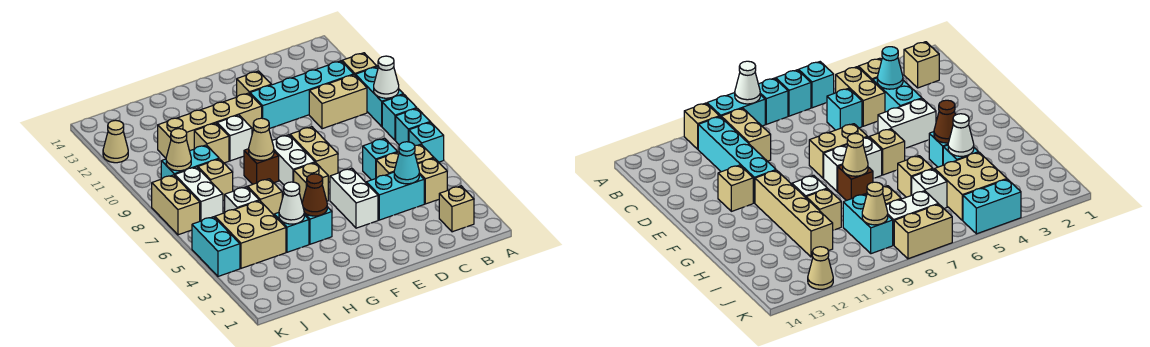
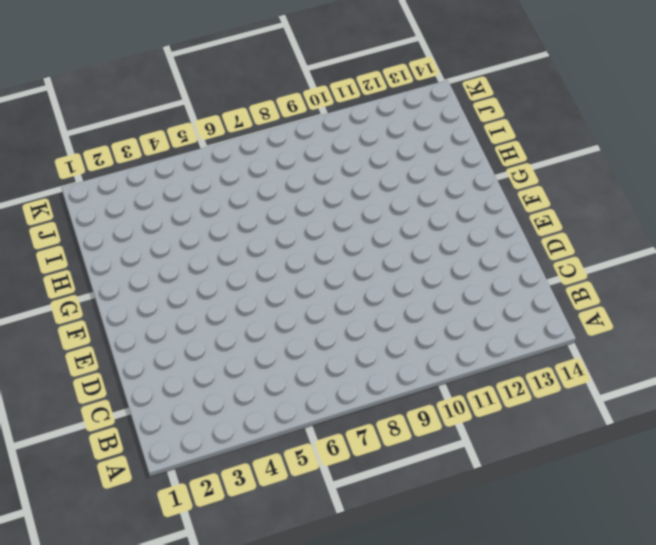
none -> cyan brick A6 level 1
none -> cyan brick A7 level 1
none -> cyan brick A8 level 1
none -> cyan brick A9:A10 level 1

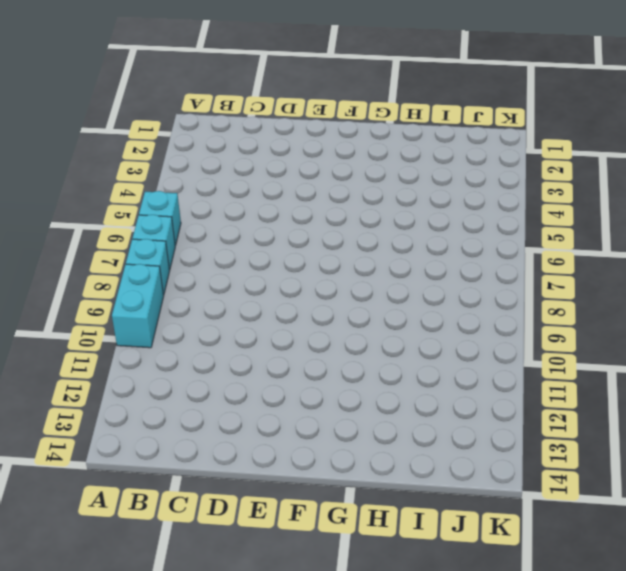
none -> tan brick A11 level 1
none -> tan brick B2 level 1
none -> tan brick B4 level 1
none -> tan brick B5:C5 level 1

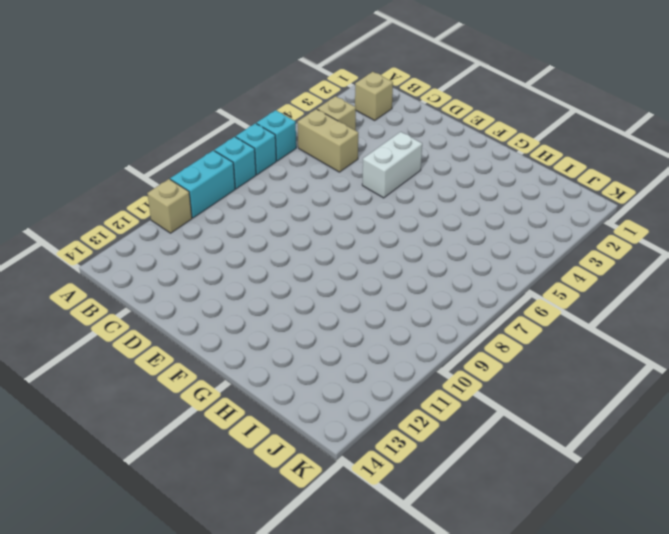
none -> tan brick B10:C10 level 1
none -> cyan brick B11:E11 level 1
none -> cyan brick C4:D4 level 1
none -> cyan brick C6 level 1

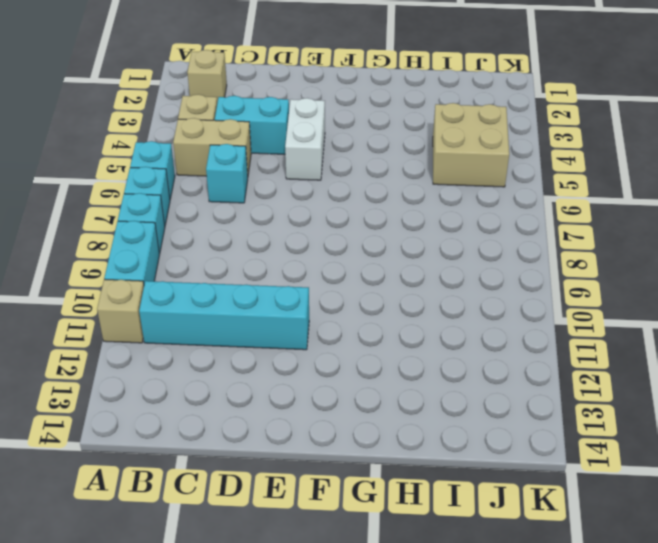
none -> tan brick B10:C10 level 1
none -> tan brick E7:E8 level 1
none -> tan brick E12 level 1
none -> tan brick F6 level 1

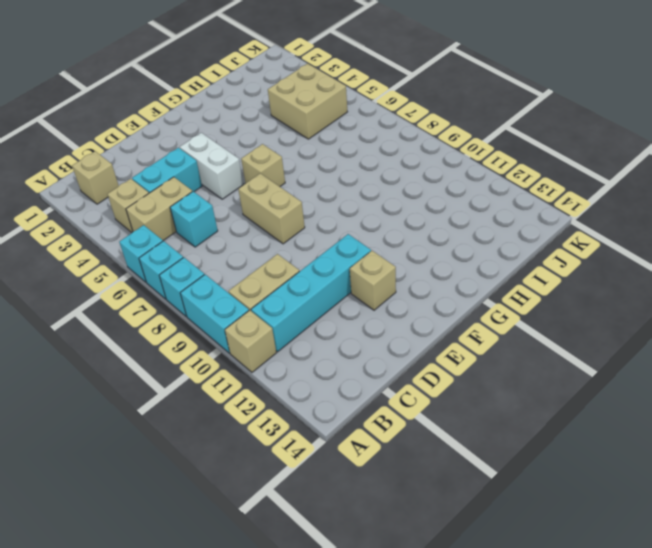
none -> white brick F7:F8 level 1
none -> tan brick F11:I11 level 1
none -> cyan brick G4 level 1
none -> brown brick G8 level 1

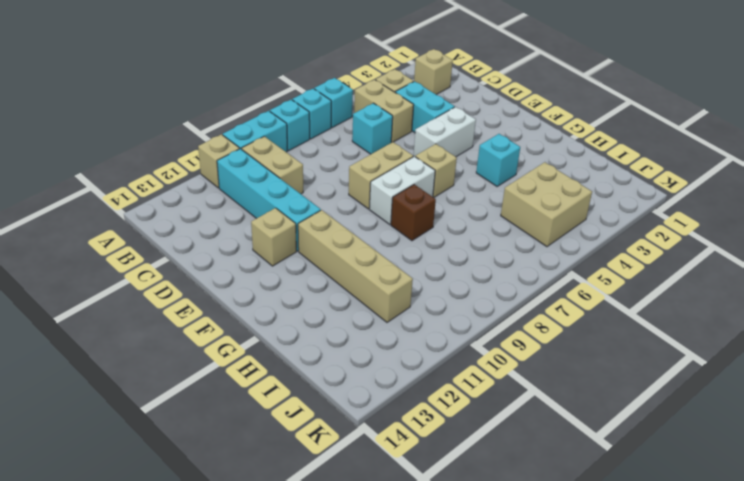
none -> white brick G10 level 1
none -> cyan brick H4 level 1
none -> tan brick H6 level 1
none -> tan brick H10 level 1

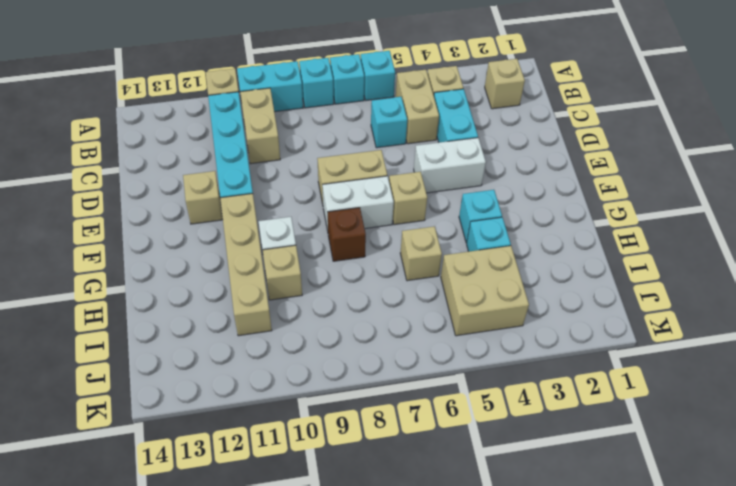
none -> white brick I6 level 1
none -> tan brick I8 level 1
none -> cyan brick I9:J9 level 1
none -> white brick J7:J8 level 1

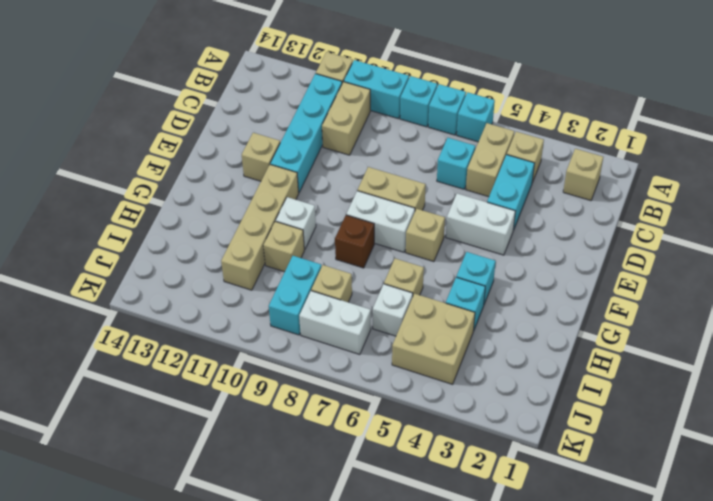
none -> cyan brick K4:K5 level 1
none -> tan brick K7:K8 level 1
none -> tan cone K12 level 1
none -> white cone A9 level 2

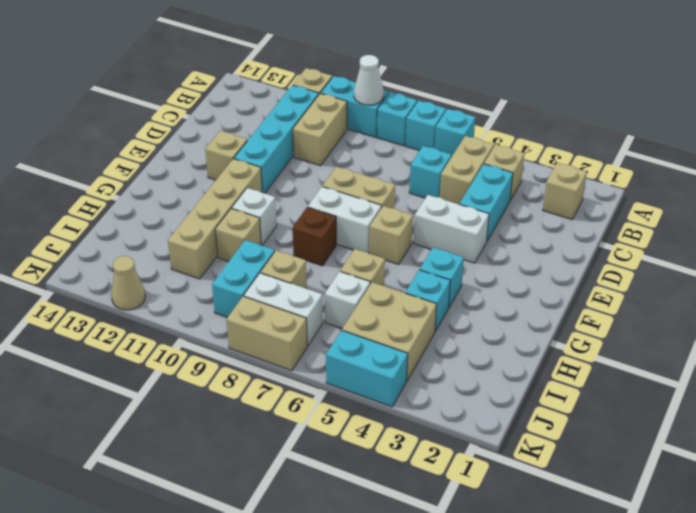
none -> cyan cone C4 level 2
none -> brown cone G4 level 2
none -> tan cone G8 level 2
none -> white cone H4 level 2

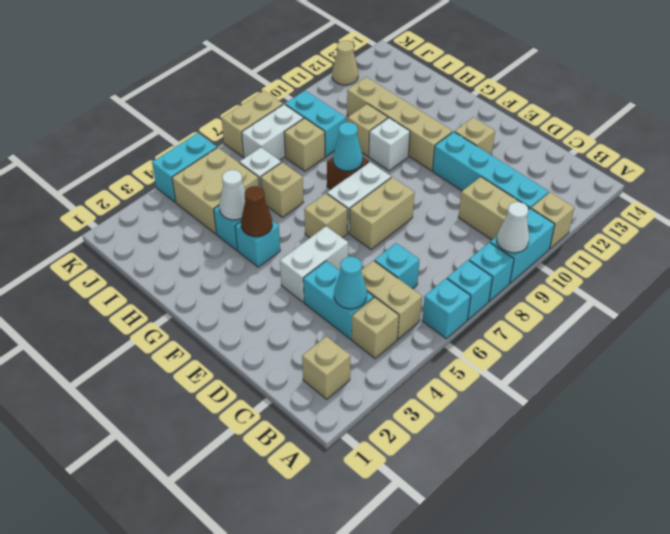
cyan cone G8 level 2 -> tan cone G8 level 2
none -> tan cone J9 level 2

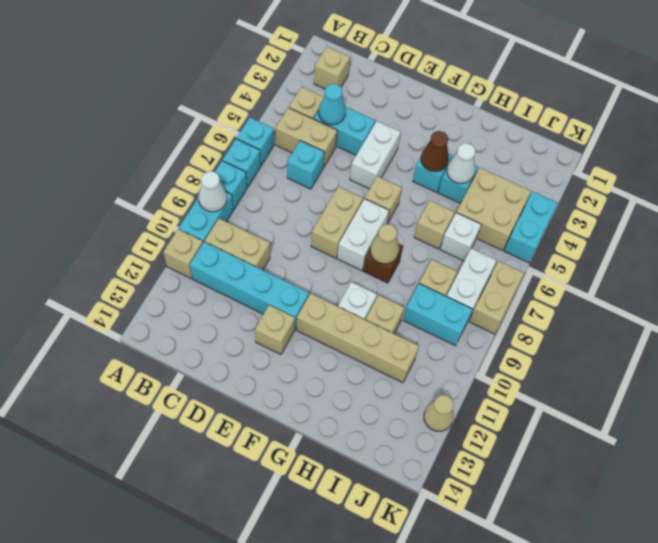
none -> tan cone J9 level 2

